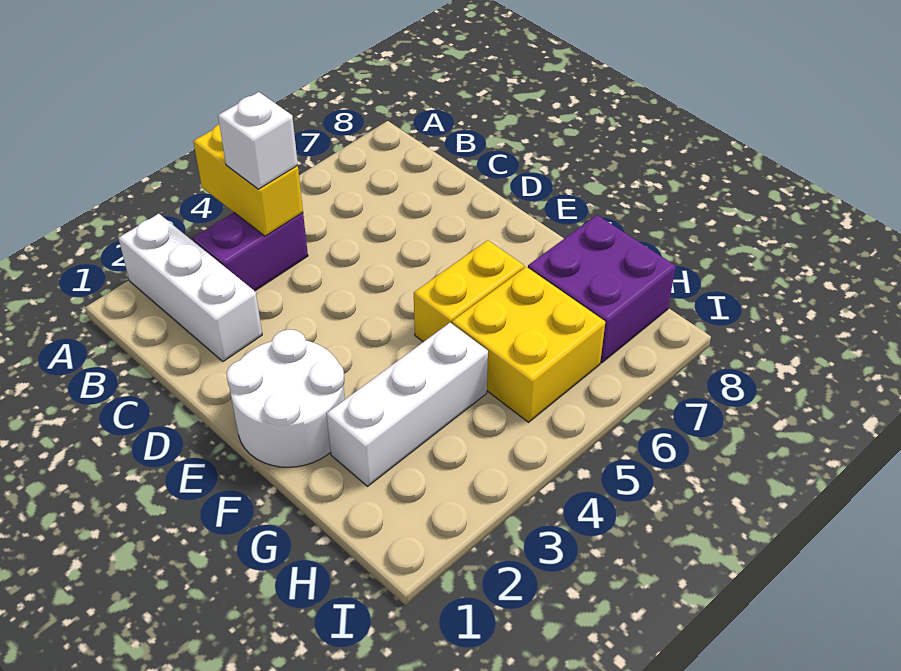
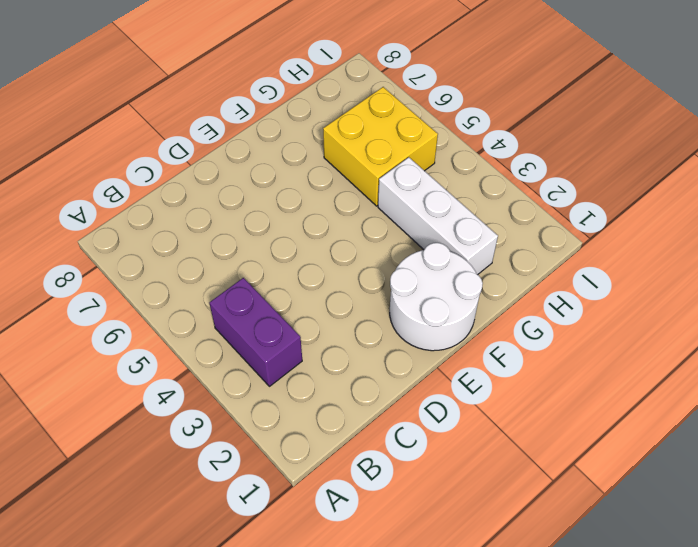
none -> white brick A2:C2 level 1
none -> yellow brick F5:F6 level 1

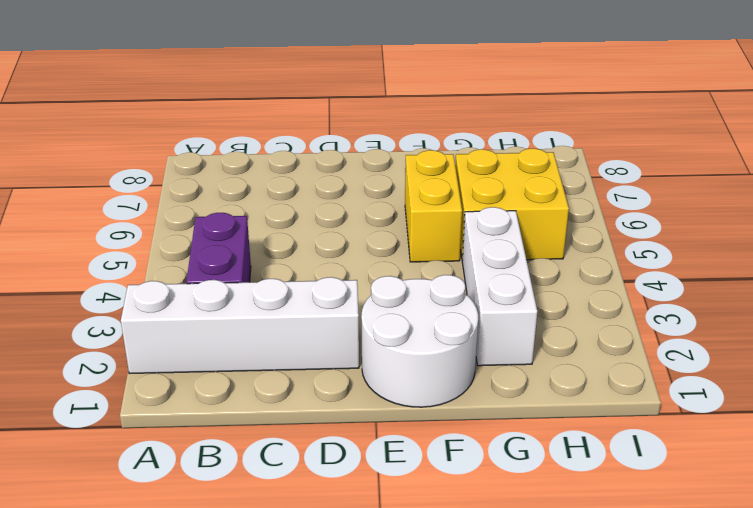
white brick A2:D2 level 1 -> white brick A2:C2 level 1
none -> purple brick G7:H8 level 1
none -> yellow brick A4:B4 level 2

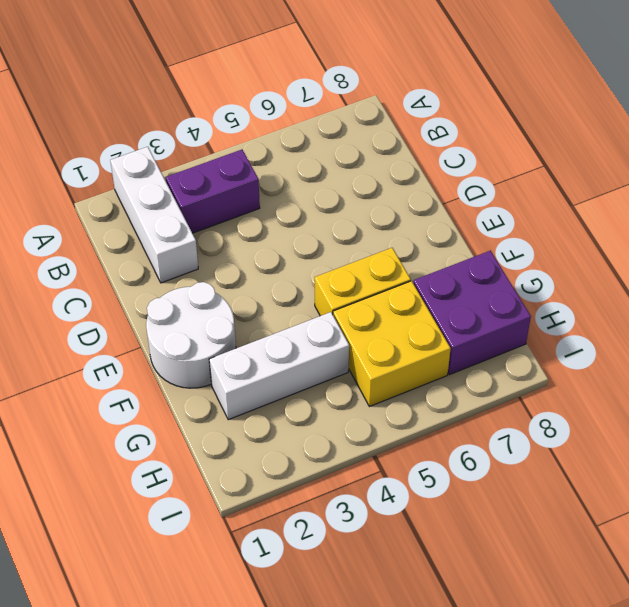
none -> yellow brick A4:B4 level 2
none -> white brick B4 level 3

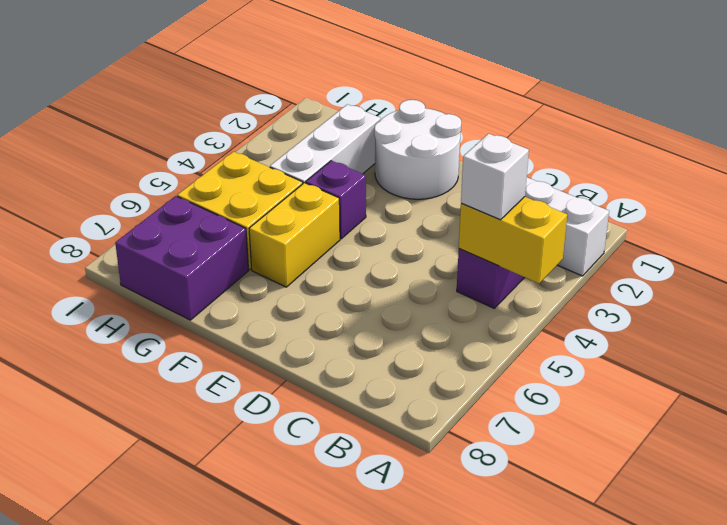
purple brick F4 level 1 -> none

